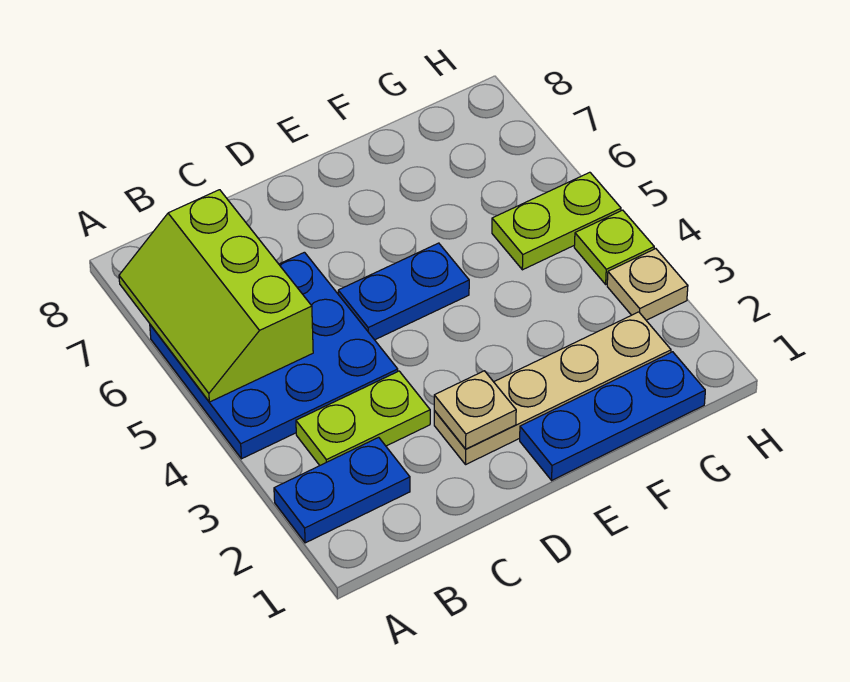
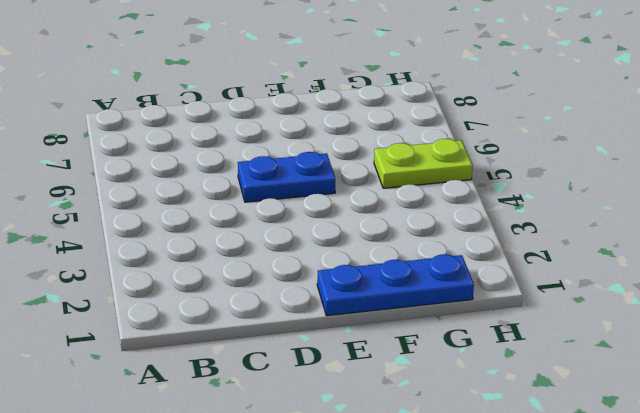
none -> blue plate A2:B2 level 1
none -> blue plate A4:C6 level 1

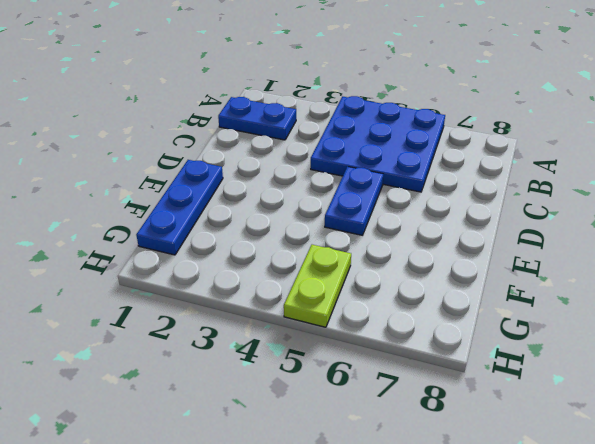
blue plate B1:B2 level 1 -> blue plate A2:B2 level 1
none -> lime plate B3:C3 level 1
none -> tan plate D2:G2 level 1

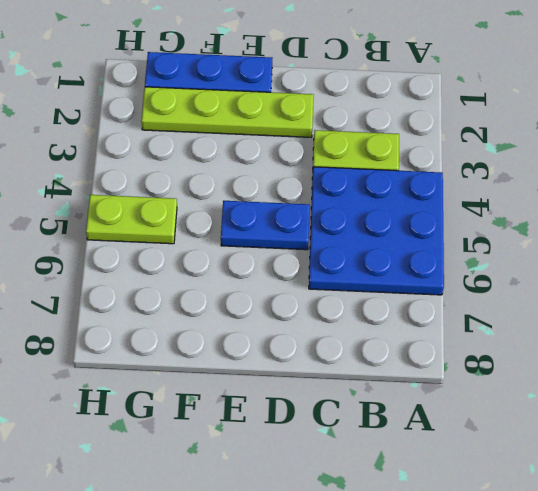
lime plate D2:G2 level 1 -> tan plate D2:G2 level 1
none -> blue plate A2:B2 level 1
none -> tan plate H3 level 1

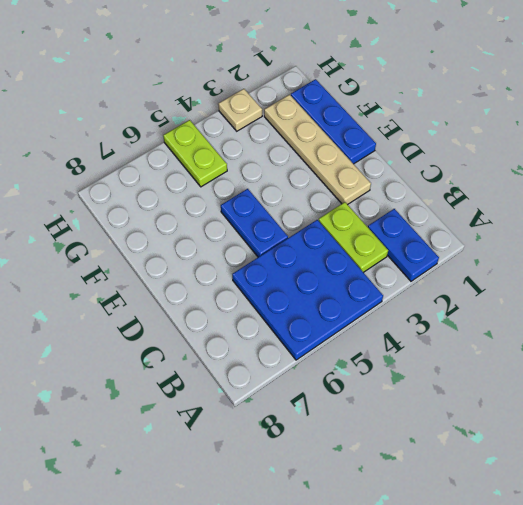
none -> lime plate H4 level 1
none -> lime slope A5:B7 level 2 top B

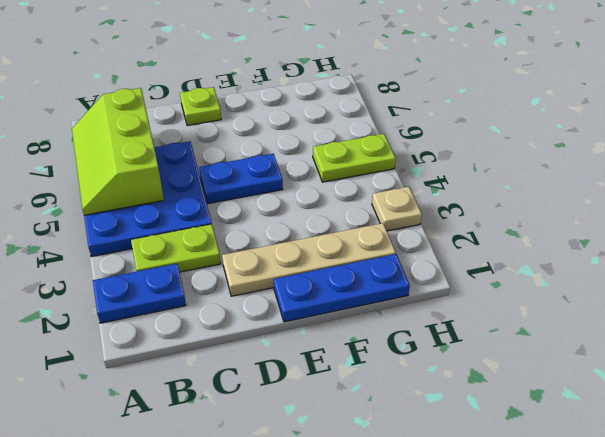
lime plate D8 level 1 -> lime plate H4 level 1
none -> tan plate D2 level 2

